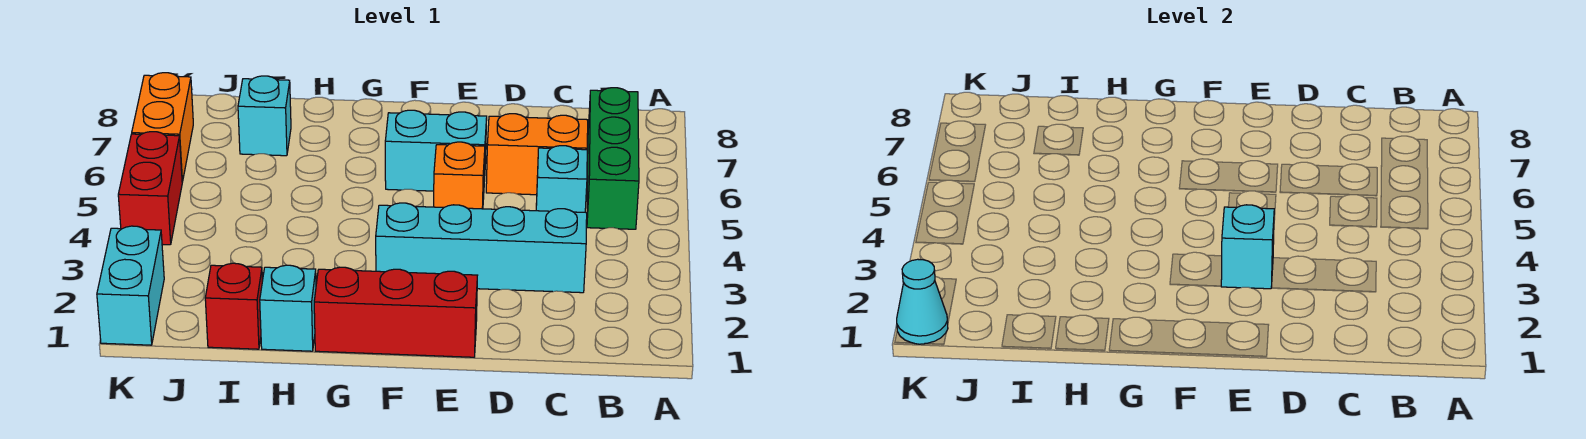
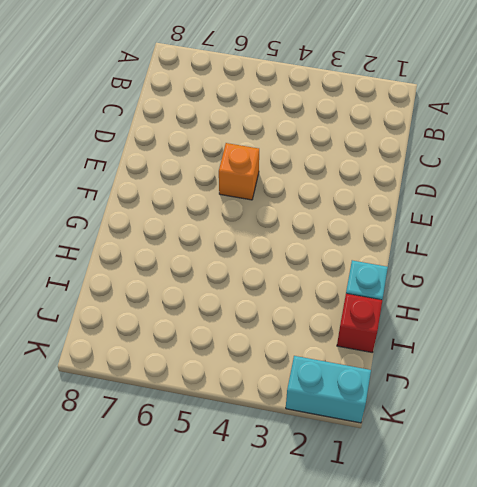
none -> green brick B5:B7 level 1
none -> cyan brick C3:F3 level 1
none -> cyan brick C5 level 1

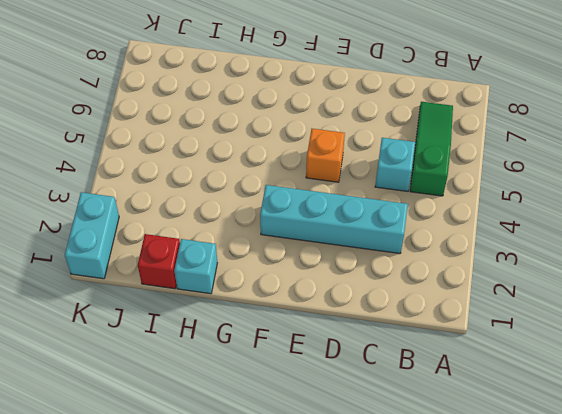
green slope B5:B7 level 1 top 5 -> green brick B5:B7 level 1
none -> orange brick C6:D6 level 1
none -> red brick E1:G1 level 1
none -> cyan brick E6:F6 level 1

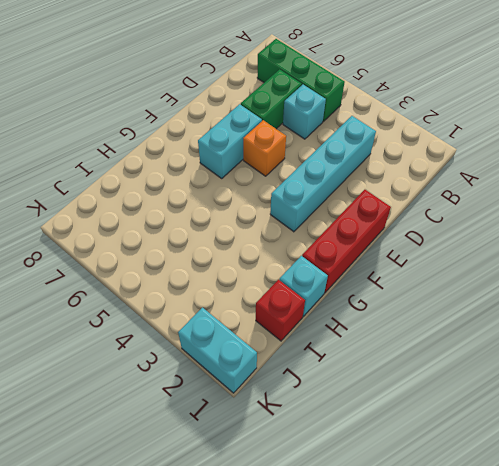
green brick C6:D6 level 1 -> orange brick C6:D6 level 1
none -> cyan brick I7 level 1
none -> red brick K4:K5 level 1
none -> orange brick K6:K7 level 1

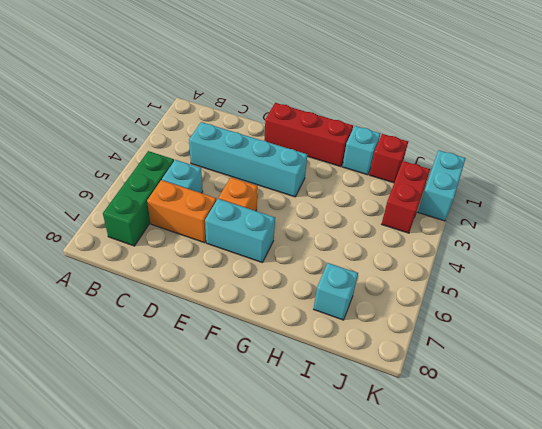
red brick J2:J3 level 1 -> red brick K4:K5 level 1
none -> orange brick K6:K7 level 1
none -> cyan brick E3 level 2
none -> cyan cone K1 level 2

